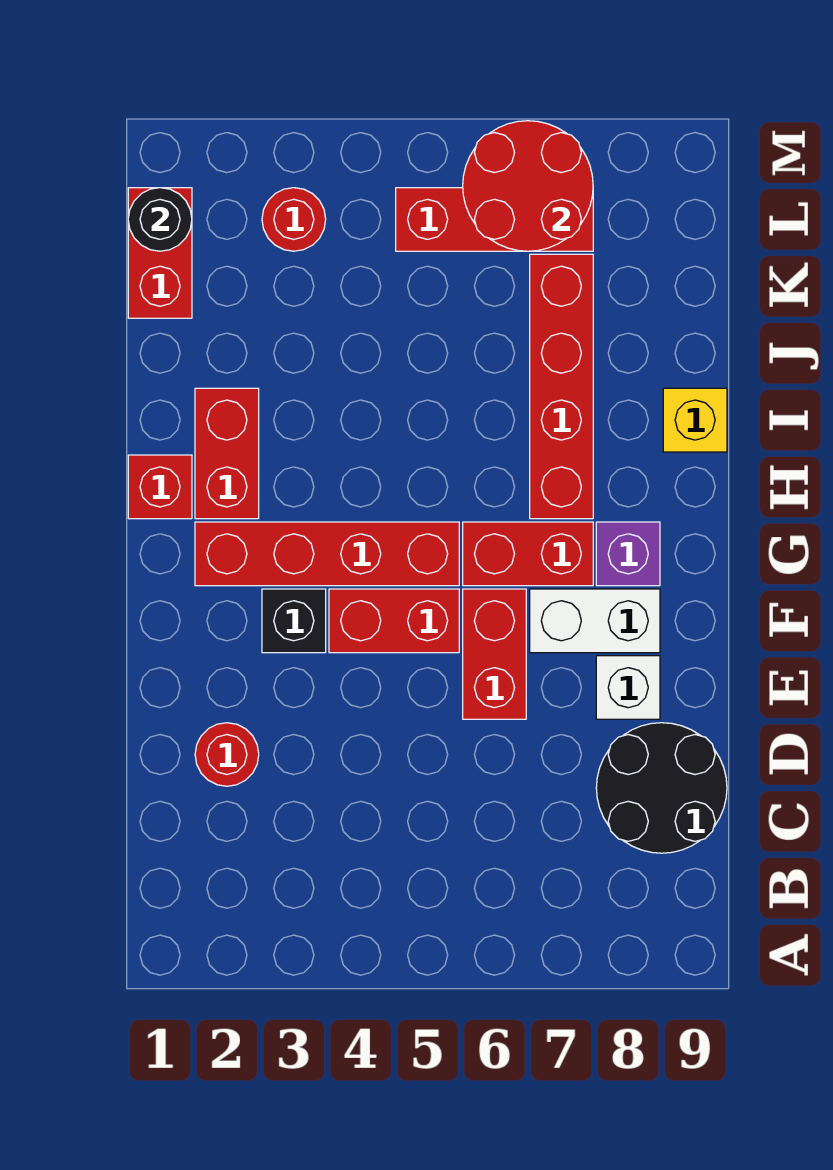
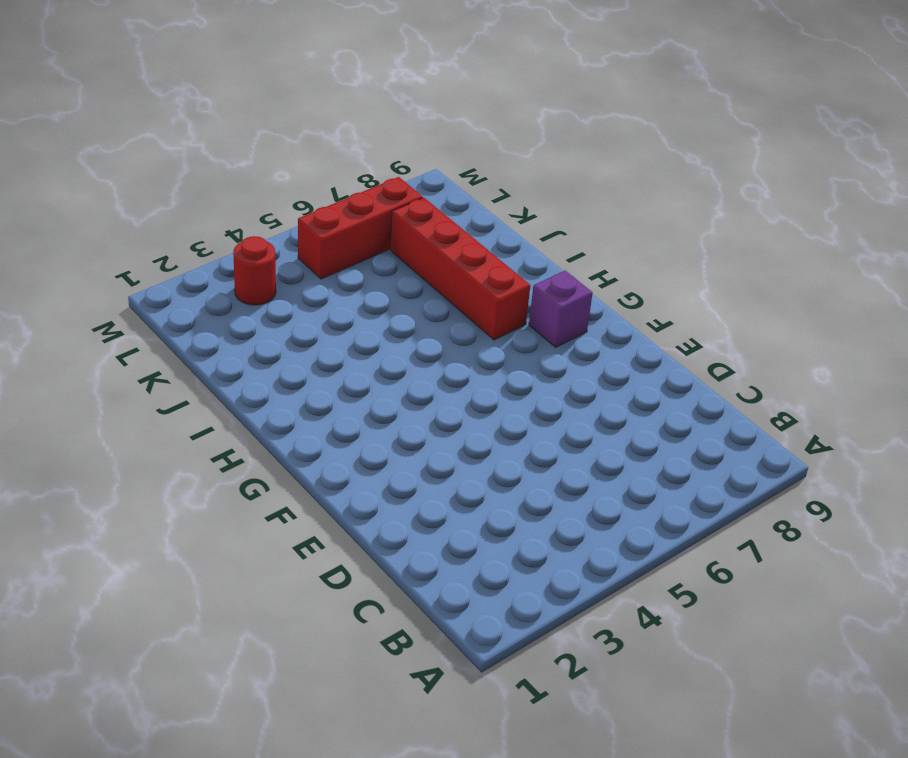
none -> black round brick C8:D9 level 1
none -> red round brick D2 level 1
none -> red brick E6:F6 level 1

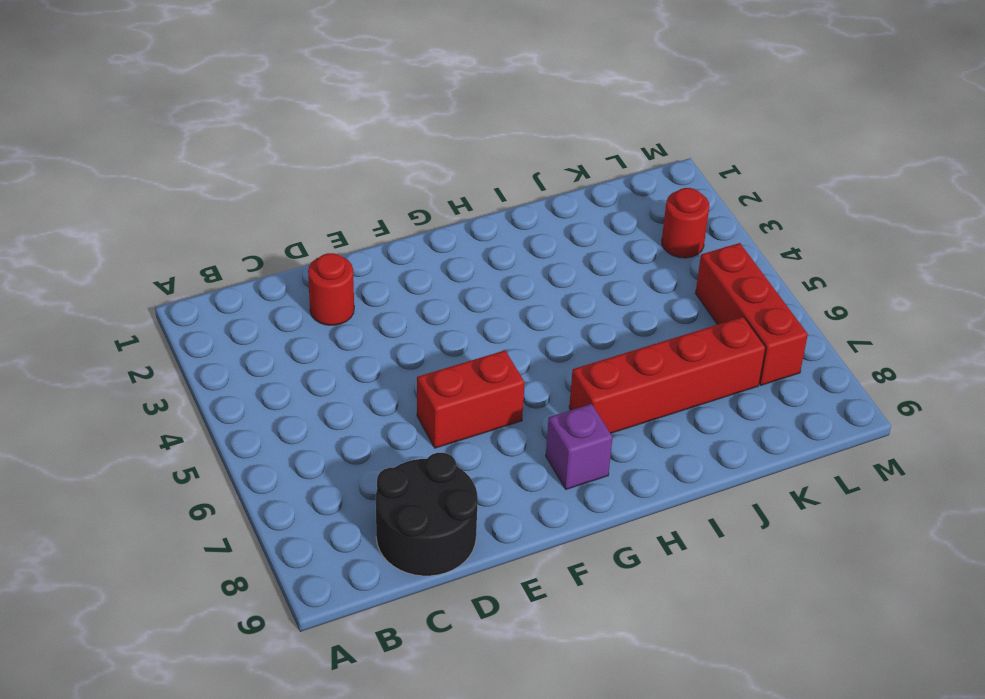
none -> white brick E8 level 1
none -> black brick F3 level 1
none -> red brick F4:F5 level 1

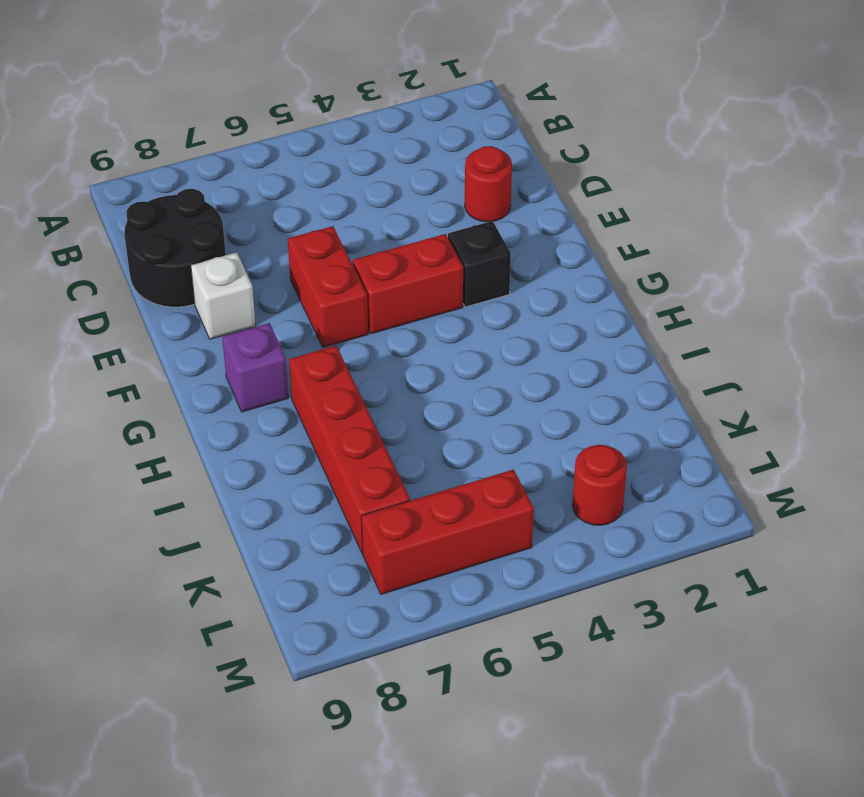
none -> white brick F7:F8 level 1
none -> red brick G2:G5 level 1
none -> red brick G6:G7 level 1

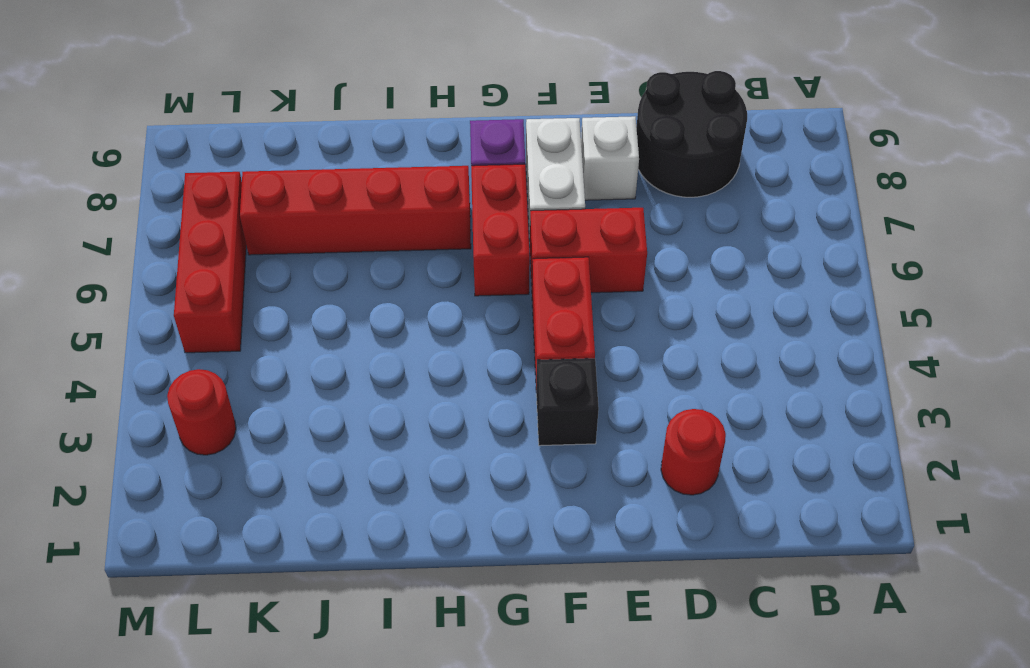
none -> red brick G2:G5 level 1
none -> red brick H1 level 1
none -> red brick H2:I2 level 1

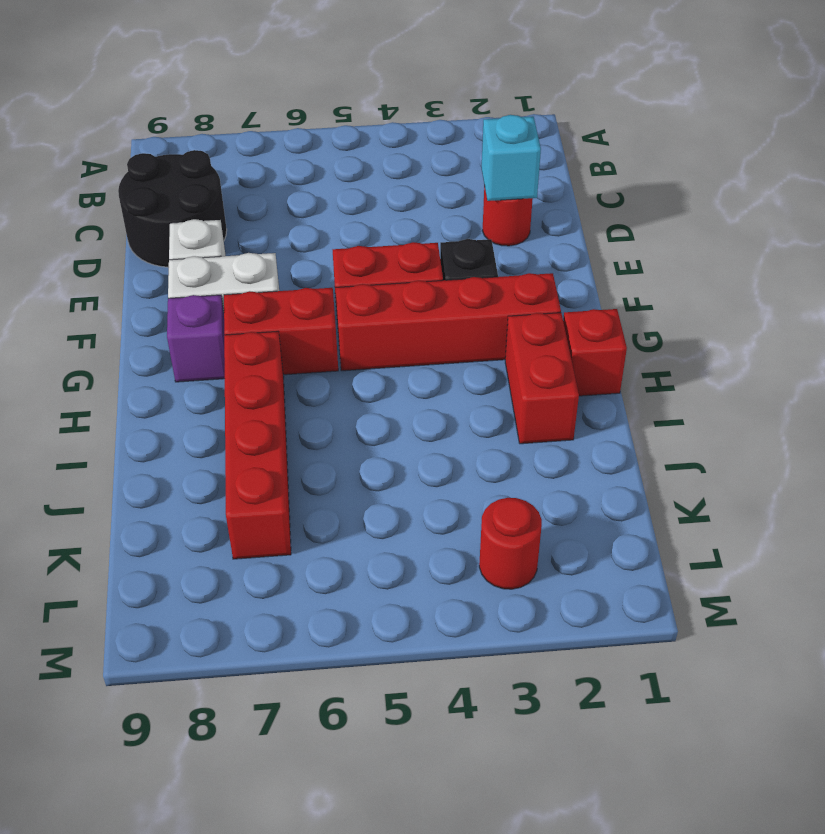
cyan brick D2 level 2 -> none
none -> red brick E6:F6 level 1
none -> yellow brick I9 level 1
none -> red brick K1:L1 level 1

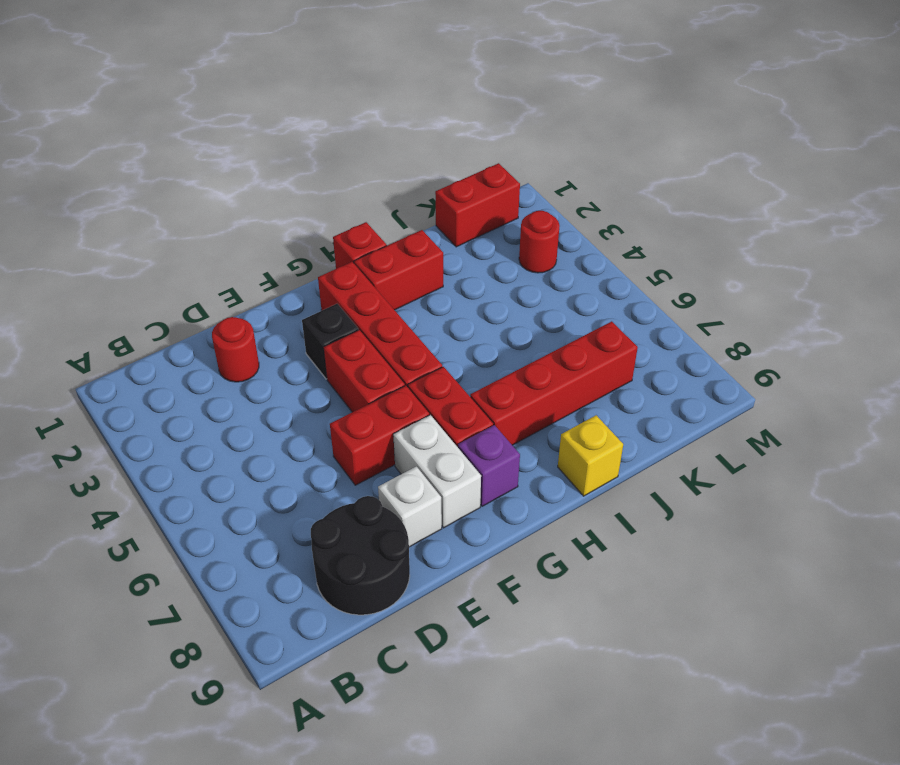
none -> red brick L5:L7 level 1
none -> black round brick L1 level 2
none -> red round brick L6:M7 level 2

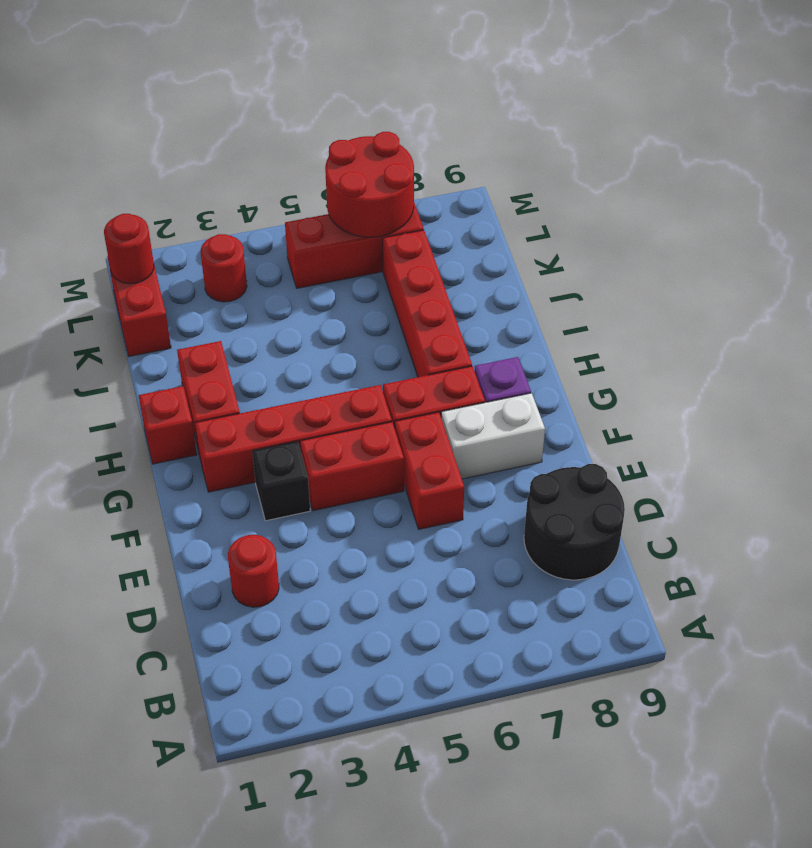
red round brick L1 level 2 -> black round brick L1 level 2
none -> white brick E8 level 1
none -> yellow brick I9 level 1

